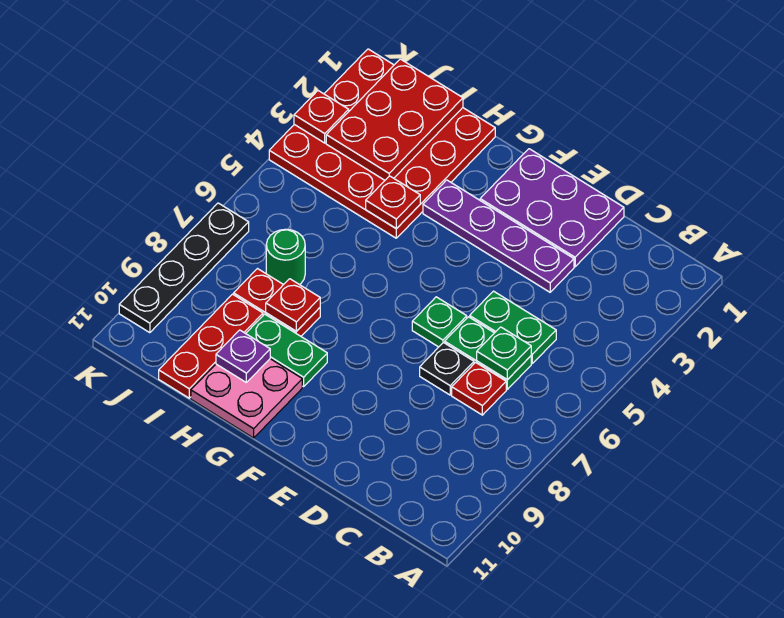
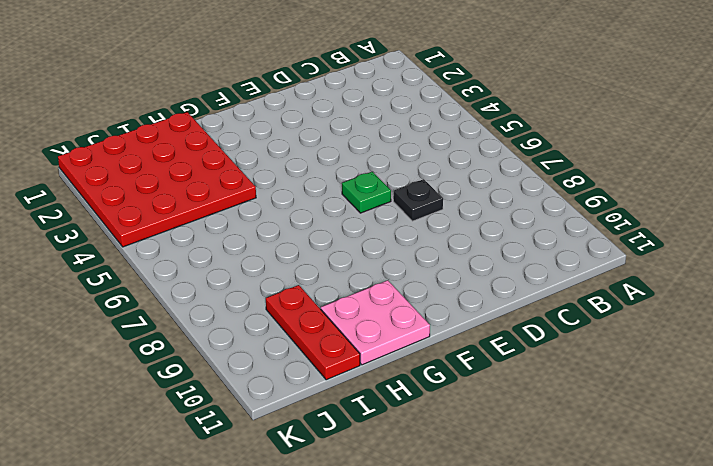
none -> green plate C5:D5 level 1
none -> green plate C6:D6 level 1
none -> red plate C7 level 1

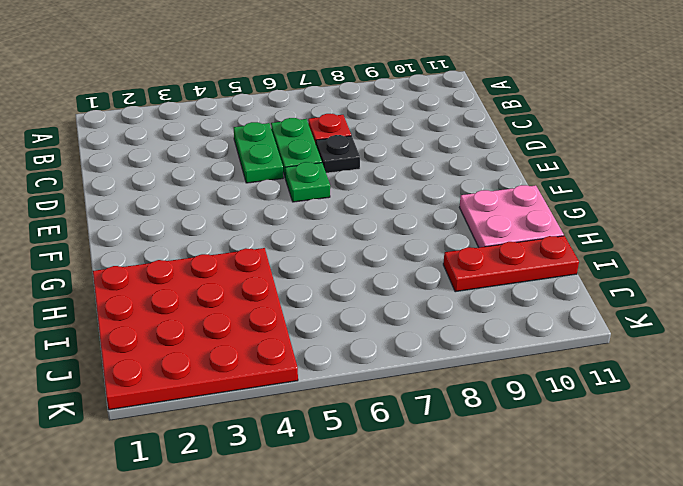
none -> purple plate D1:F2 level 1
none -> purple plate D3:G3 level 1
none -> green plate G9:H9 level 1

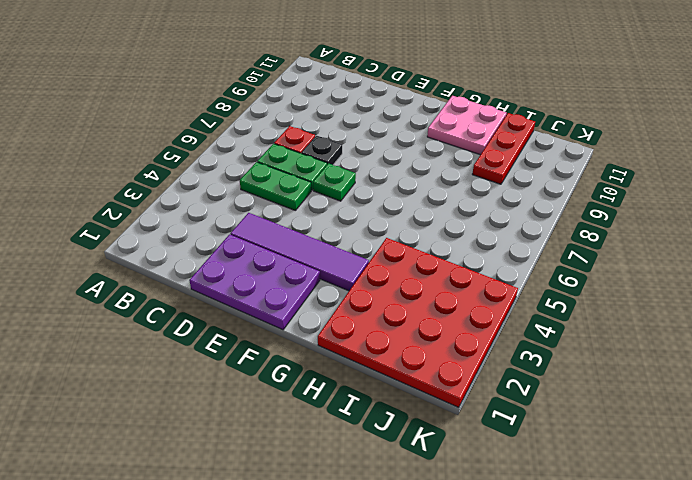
purple tile D3:G3 level 1 -> purple plate D3:G3 level 1
none -> green plate G9:H9 level 1
none -> red plate H8:I8 level 1
none -> green round brick I7 level 1

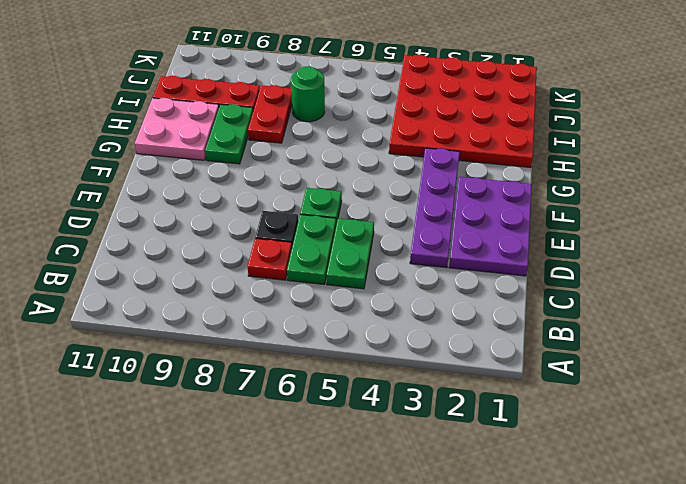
none -> black plate K7:K10 level 1
none -> green plate C6 level 2
none -> red plate H4 level 2

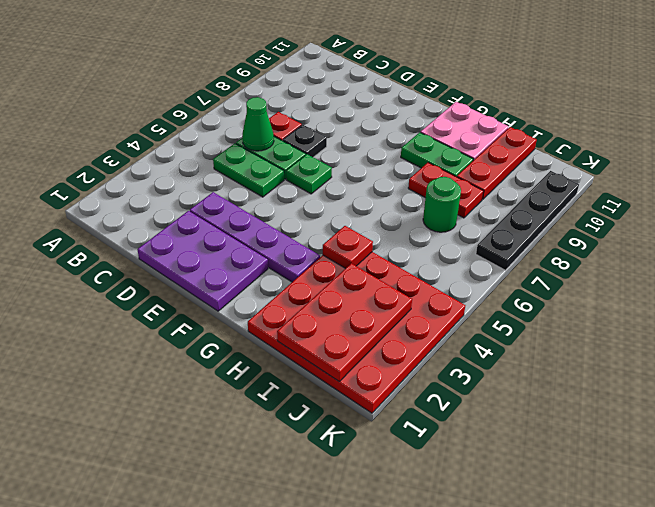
green cone C6 level 2 -> green plate C6 level 2
none -> red plate H8 level 2
none -> purple plate H10 level 2
none -> red plate K3 level 2

